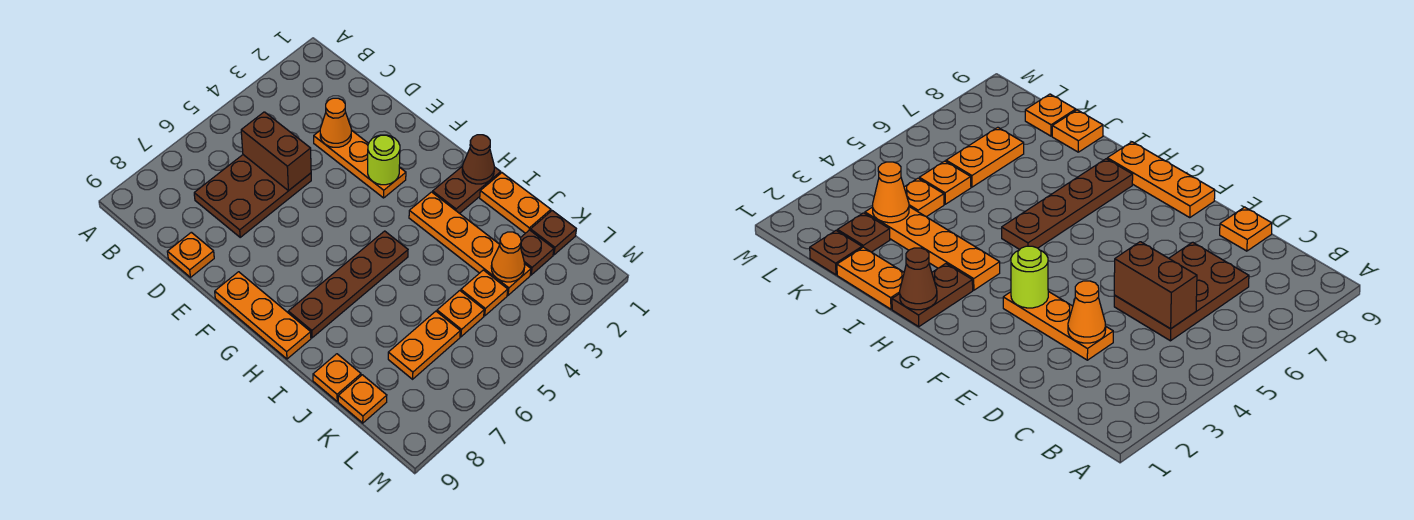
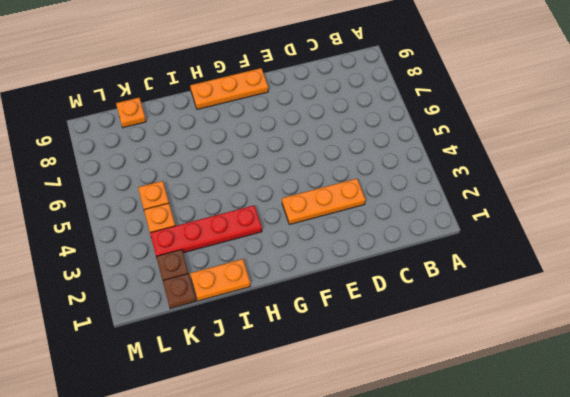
red plate H3:K3 level 1 -> orange plate H3:K3 level 1
none -> brown plate C5:D7 level 1
none -> orange plate D9 level 1
none -> brown plate H1:H2 level 1

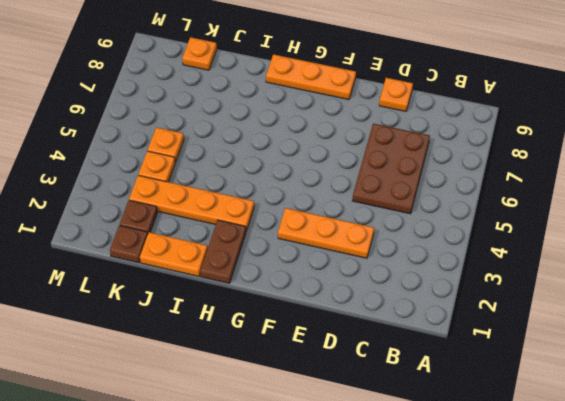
none -> brown plate H5:H8 level 1
none -> orange plate J9 level 1
none -> orange plate K6:K7 level 1

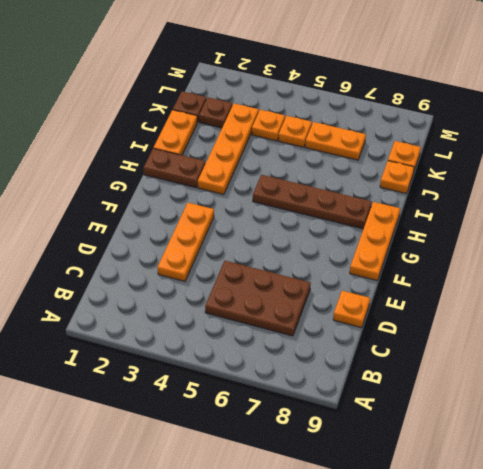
none -> brown brick C5:D5 level 2
none -> orange cone D3 level 2
none -> lime round brick F3 level 2

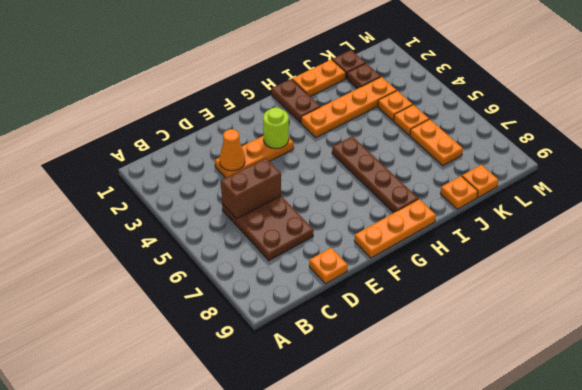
none -> brown cone H1 level 2
none -> orange cone K3 level 2

